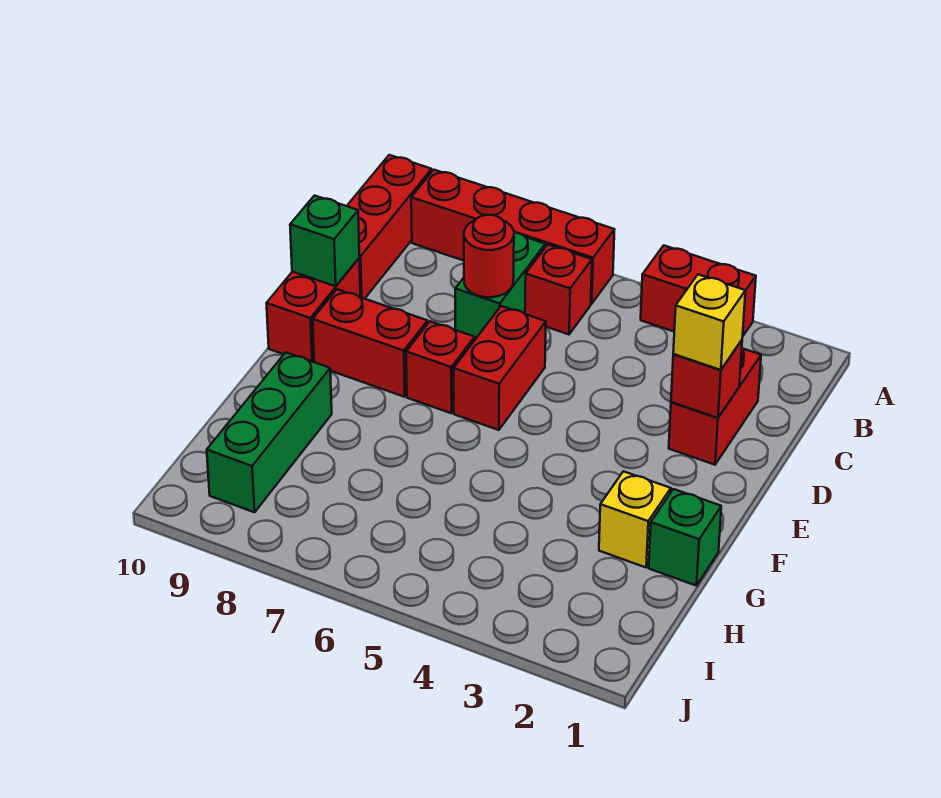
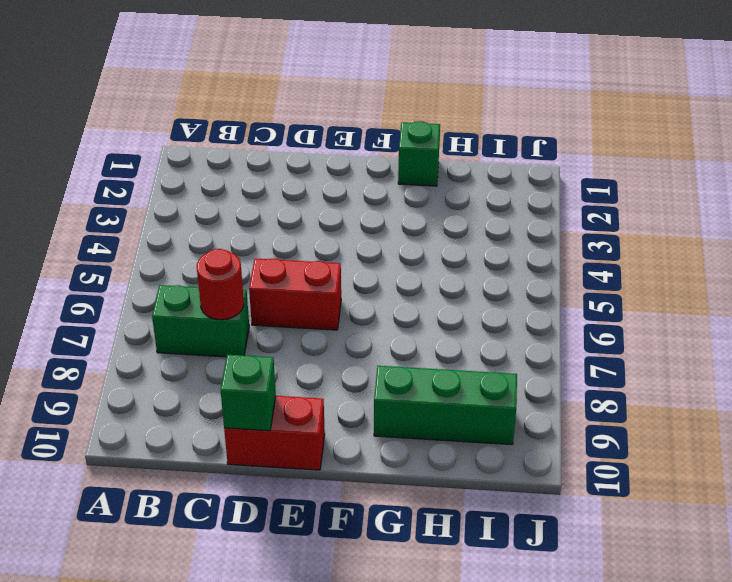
none -> red brick A3:A4 level 1
none -> red brick A6:A9 level 1
none -> red brick A10:C10 level 1

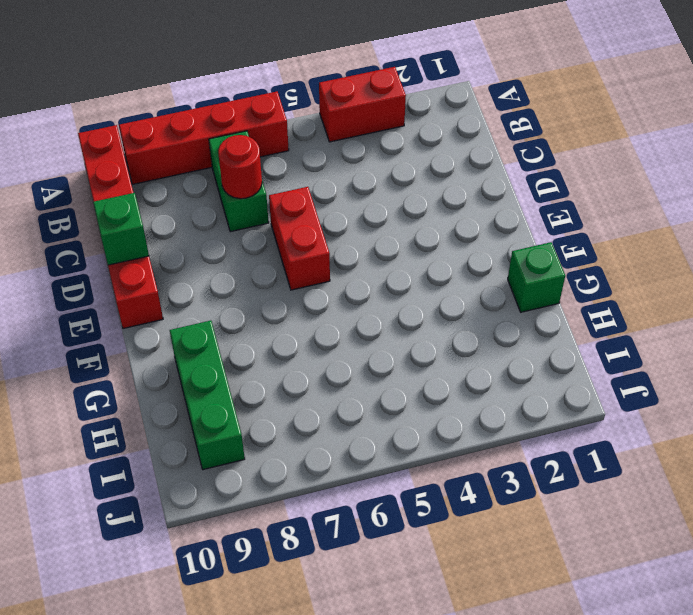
none -> red brick B6 level 1
none -> red brick C2:D2 level 1
none -> red brick E7 level 1

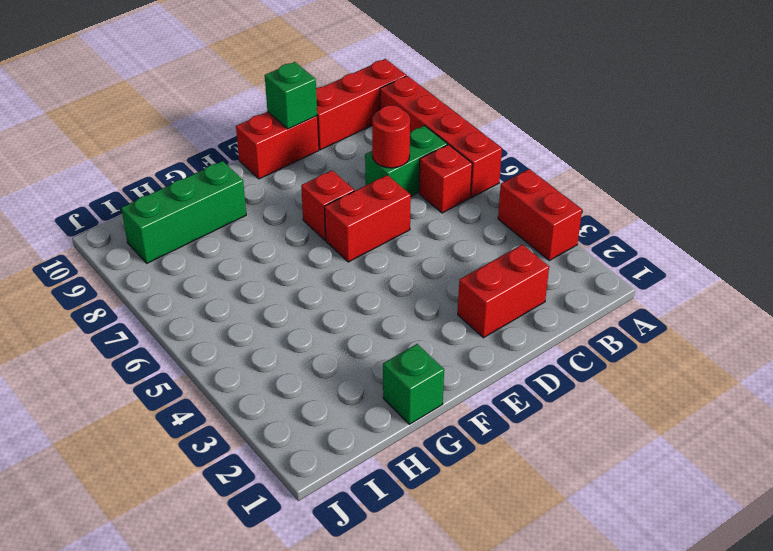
none -> red brick E8:E9 level 1
none -> yellow brick G2 level 1
none -> red brick D2 level 2

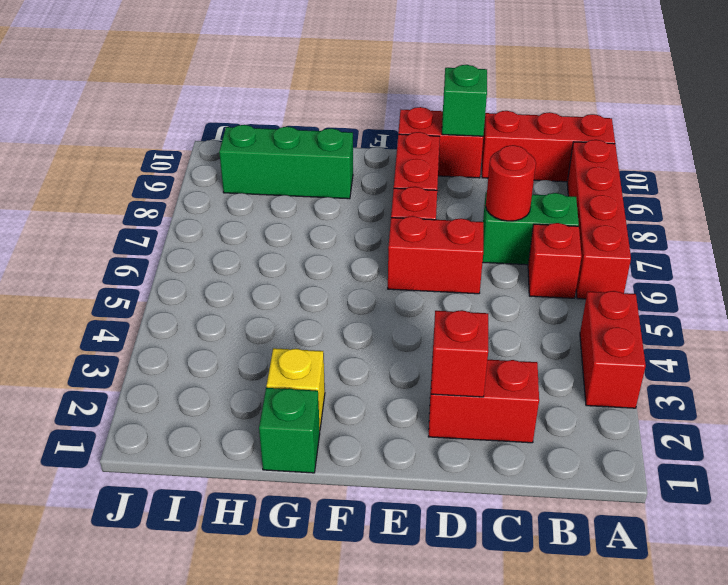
none -> yellow brick D2 level 3

